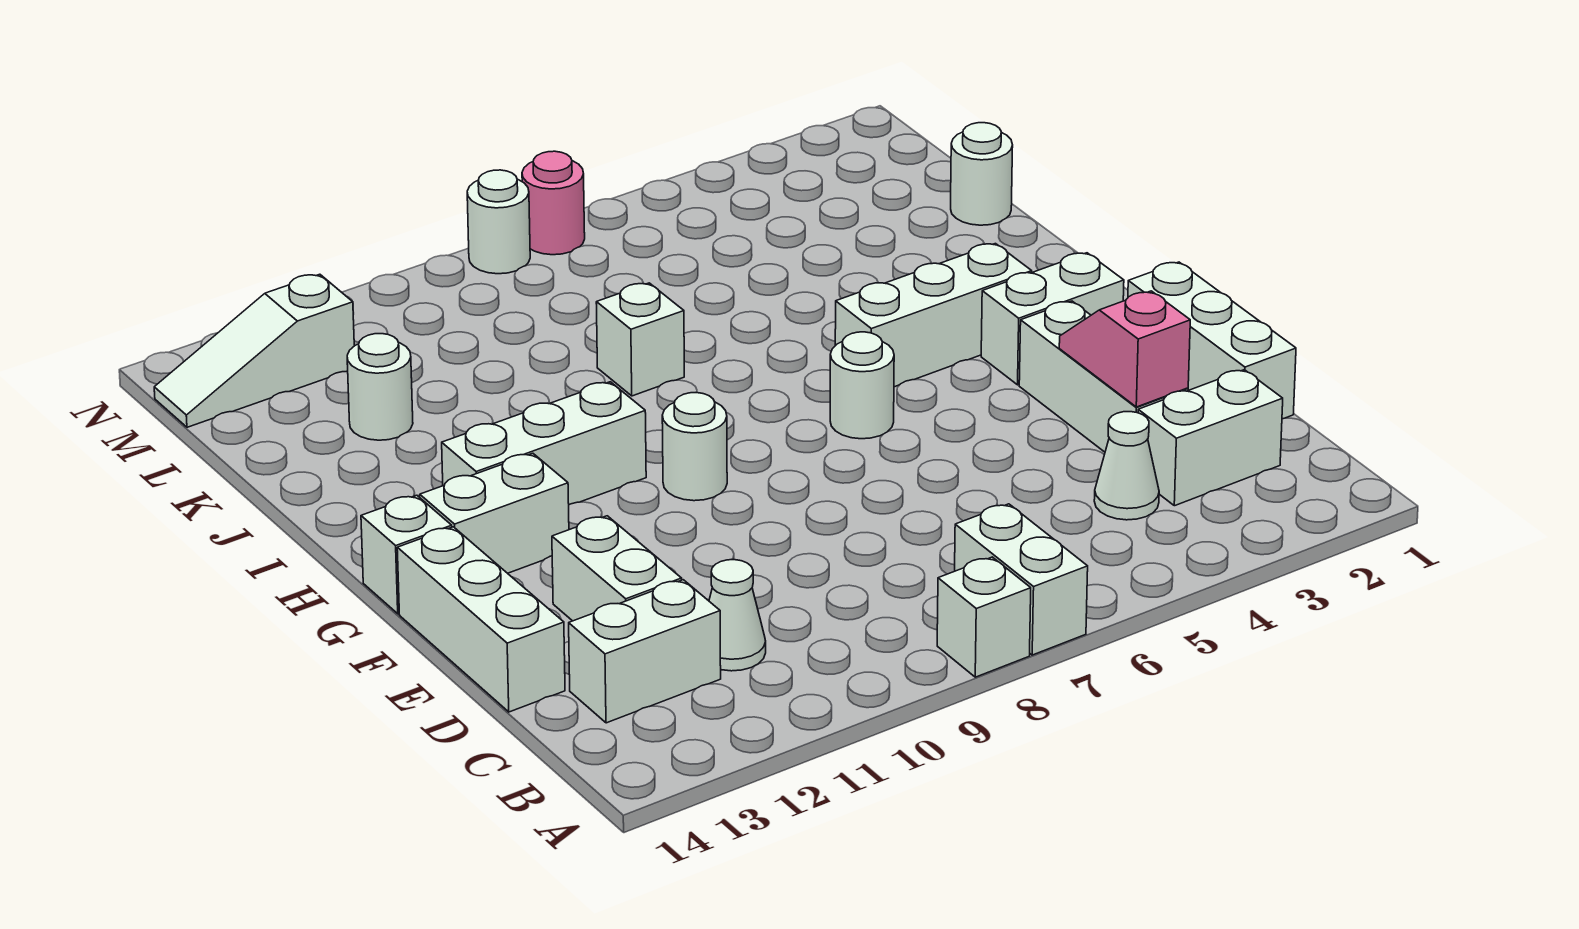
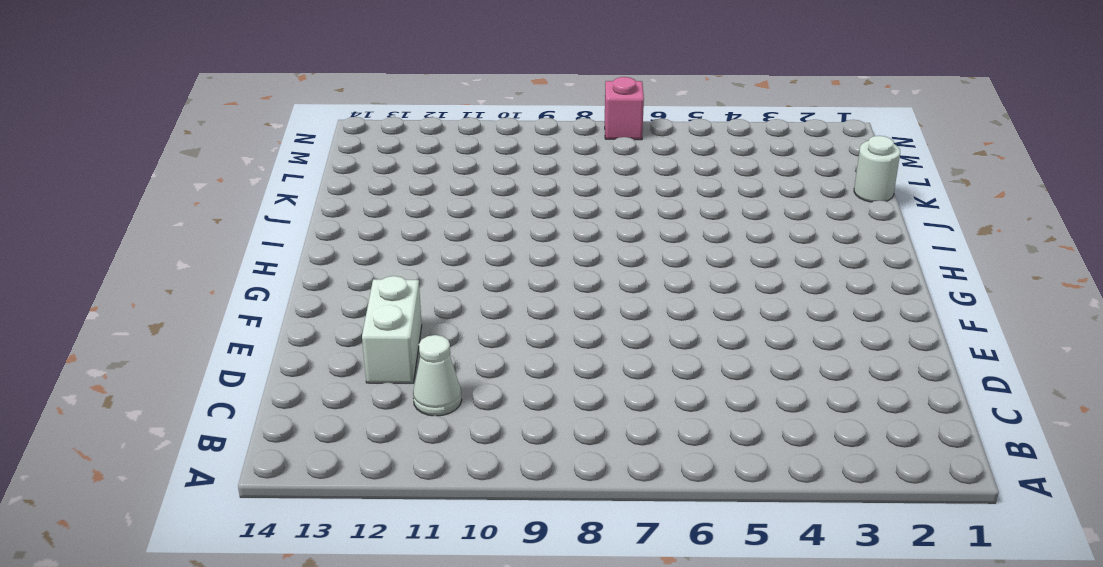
pink brick N7 level 1 -> pink round brick N7 level 1
none -> white brick A7:B7 level 1
none -> white brick A8 level 1
none -> white brick C2:C3 level 1

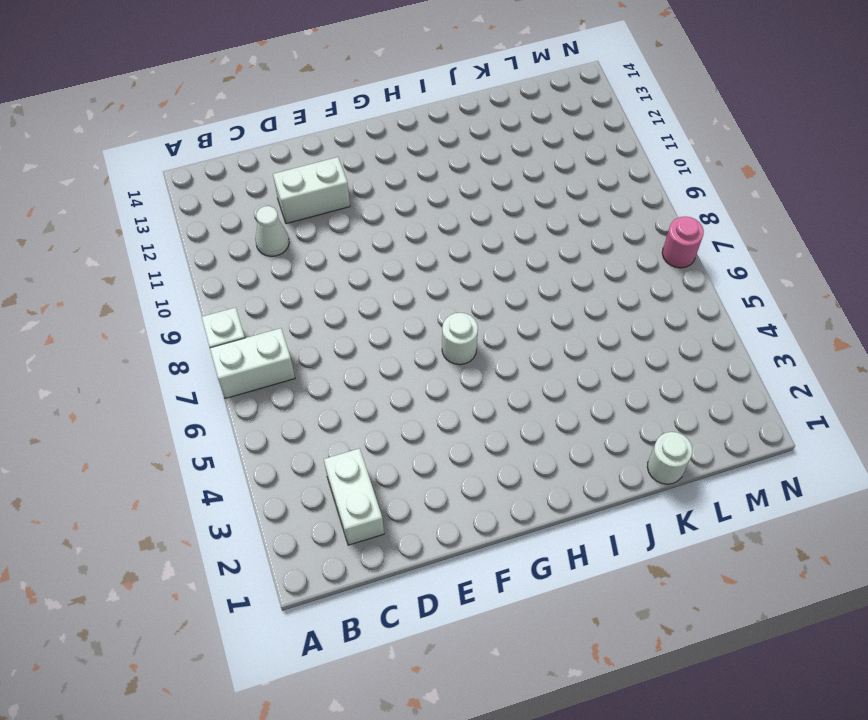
none -> white cone C4 level 1
none -> white brick C12:C13 level 1
none -> white brick D1:F1 level 1

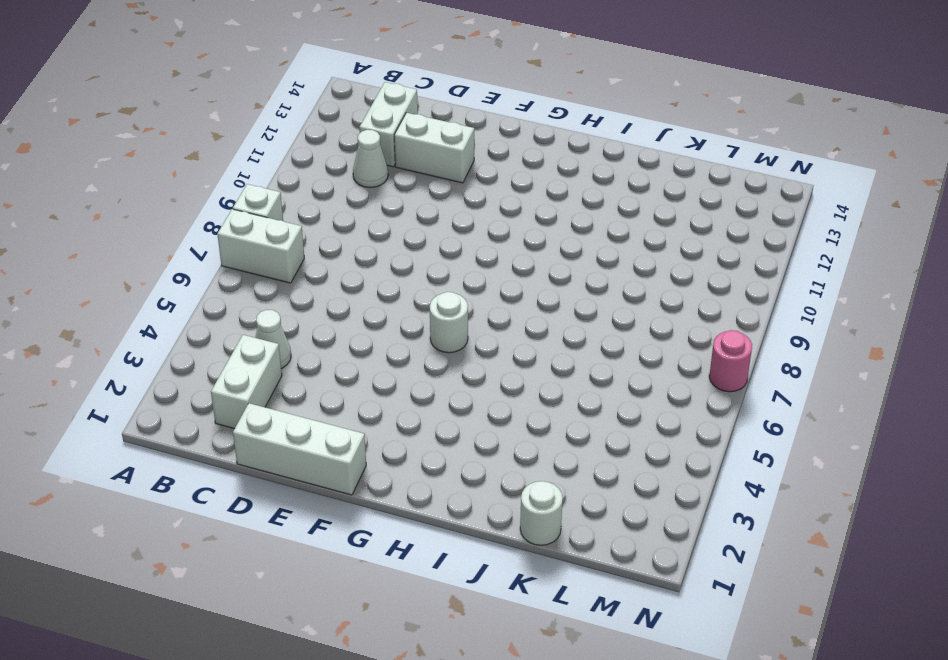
none -> white brick D3:F3 level 1
none -> white brick D14:F14 level 1
none -> white brick G2:G3 level 1

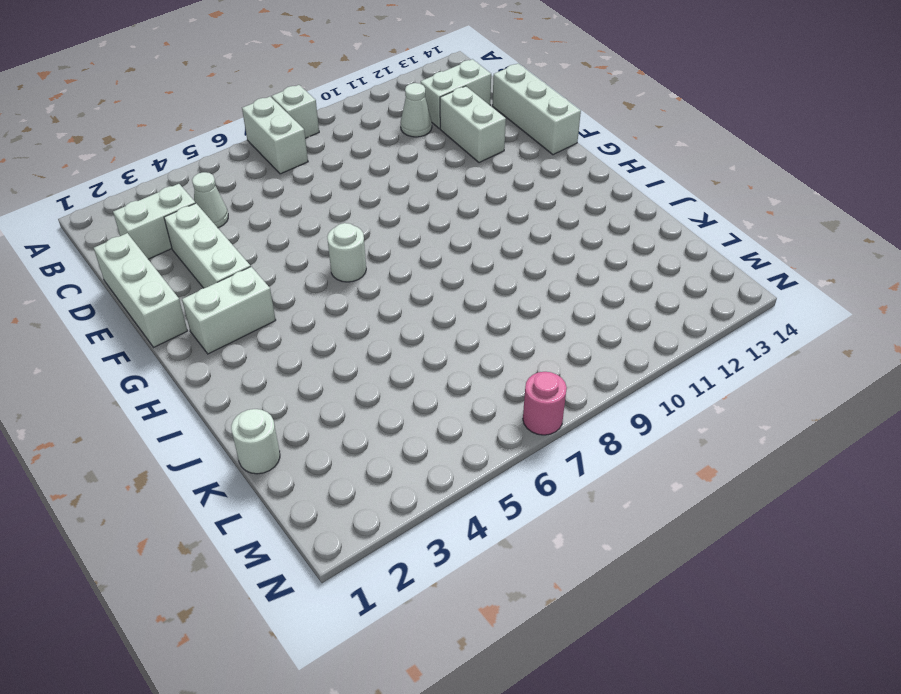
none -> white round brick G9 level 1
none -> white brick G12:G13 level 1
none -> white brick G14 level 1

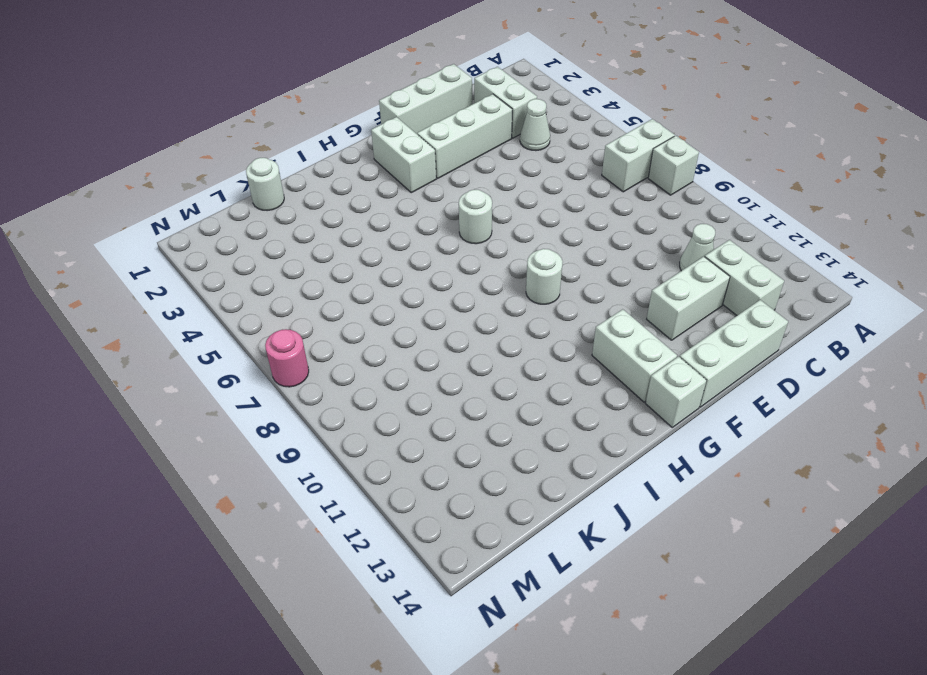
none -> white brick H3:H5 level 1
none -> white brick H10:H12 level 1
none -> white brick J8 level 1

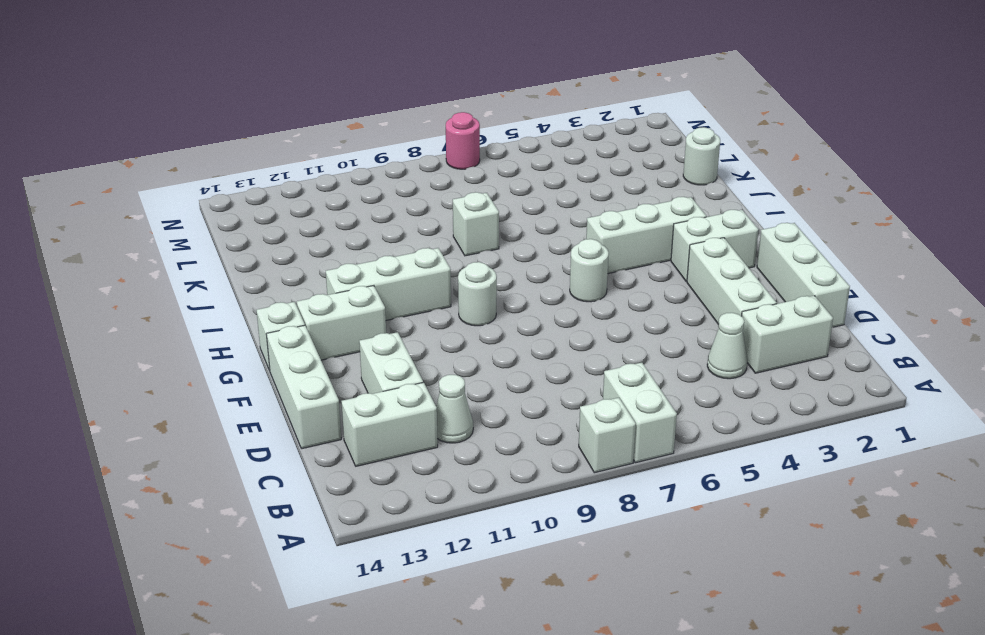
none -> white round brick K12 level 1
none -> white slope M12:M14 level 1 top 12
none -> white round brick N8 level 1

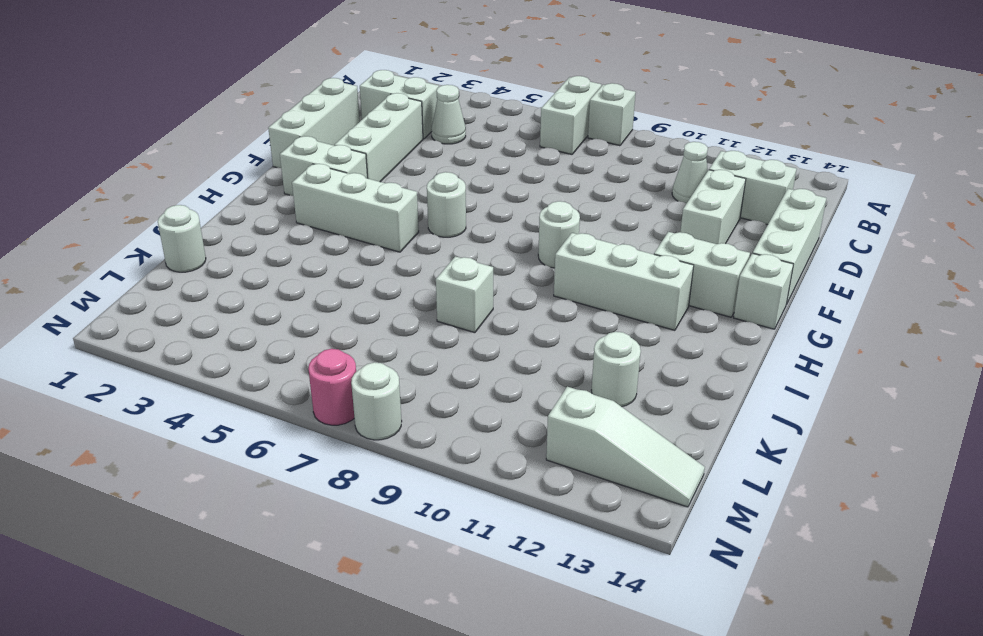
none -> pink slope D3:E3 level 2 top D

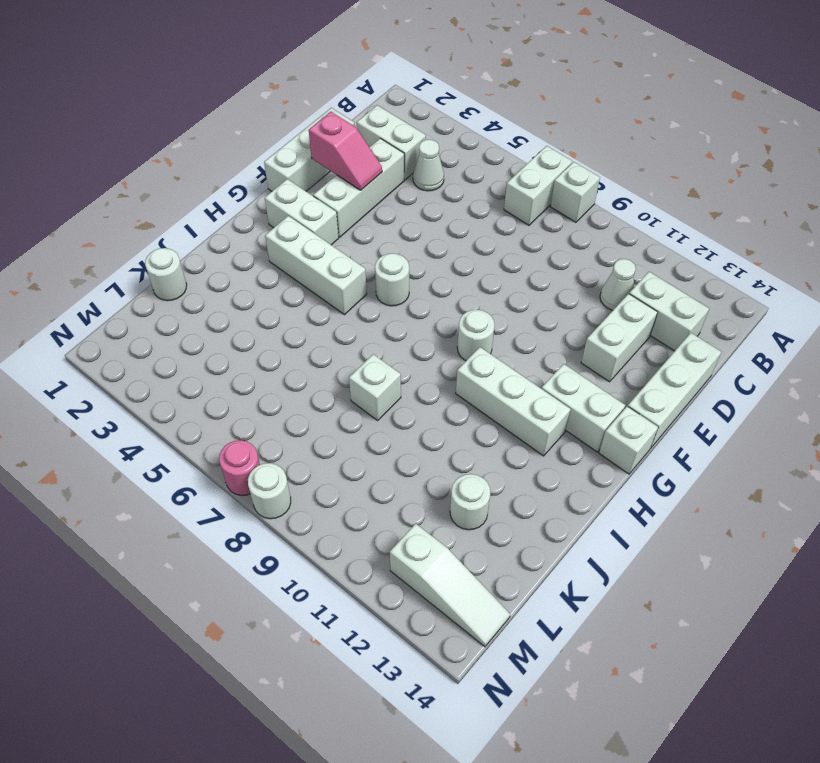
pink slope E2:E3 level 2 top 2 -> pink slope D3:E3 level 2 top D

